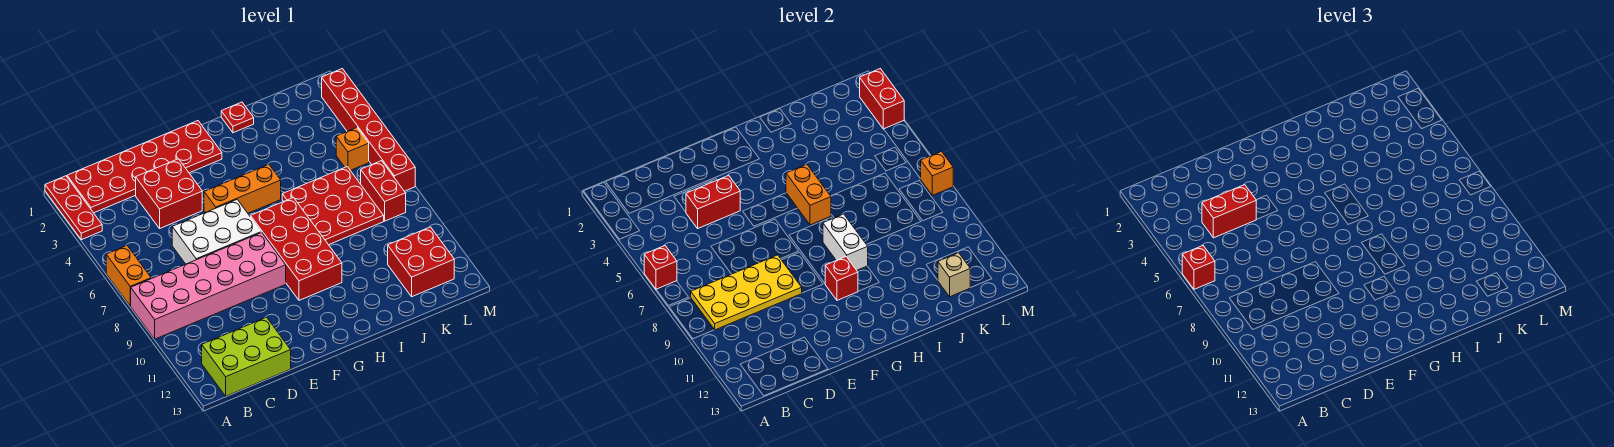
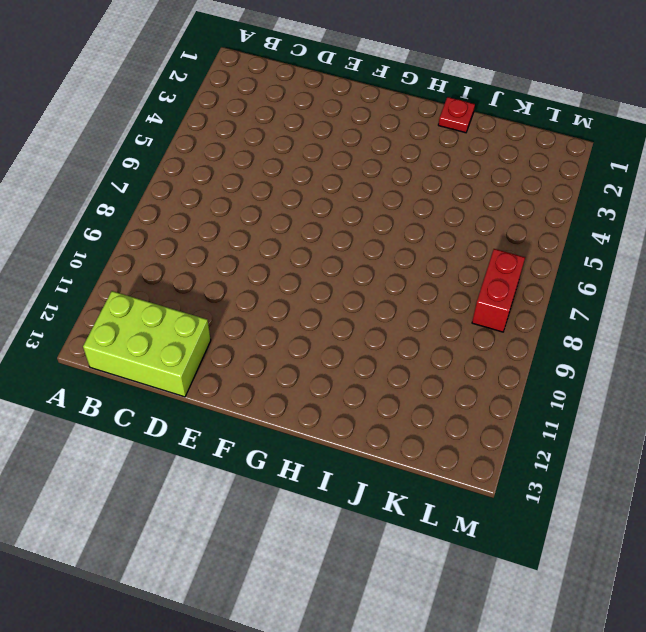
none -> red plate A1:A3 level 1
none -> orange brick A6:A7 level 1
none -> pink brick A8:F9 level 1

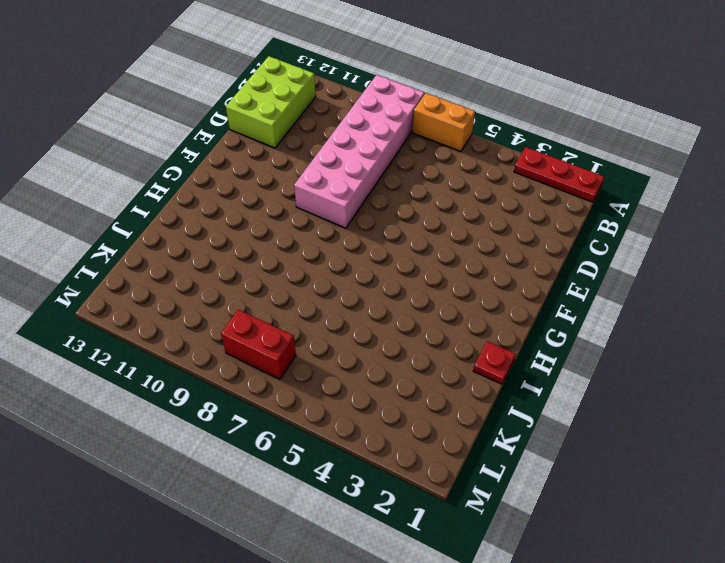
none -> red plate B1:G2 level 1
none -> red brick D3:E4 level 1
none -> white brick D6:F7 level 1

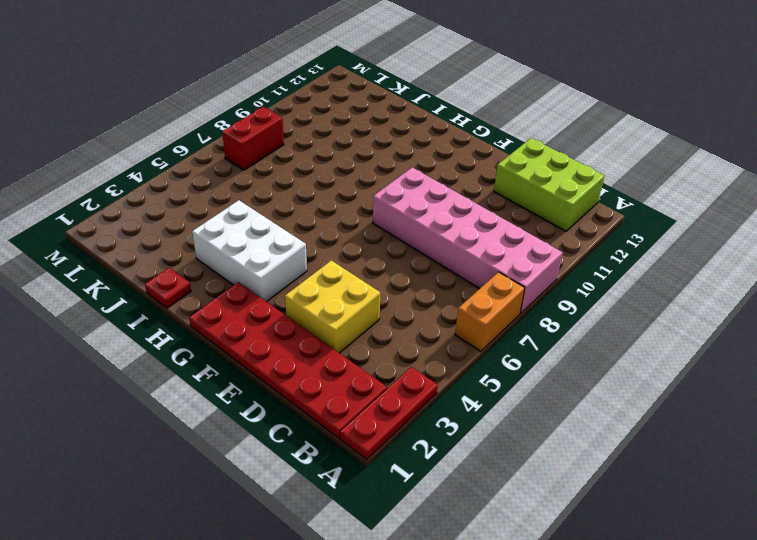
yellow brick D3:E4 level 1 -> red brick D3:E4 level 1
white brick G3:I4 level 1 -> white brick D6:F7 level 1
none -> orange brick F5:H5 level 1
none -> red brick G7:H10 level 1
none -> red plate I6:K8 level 1

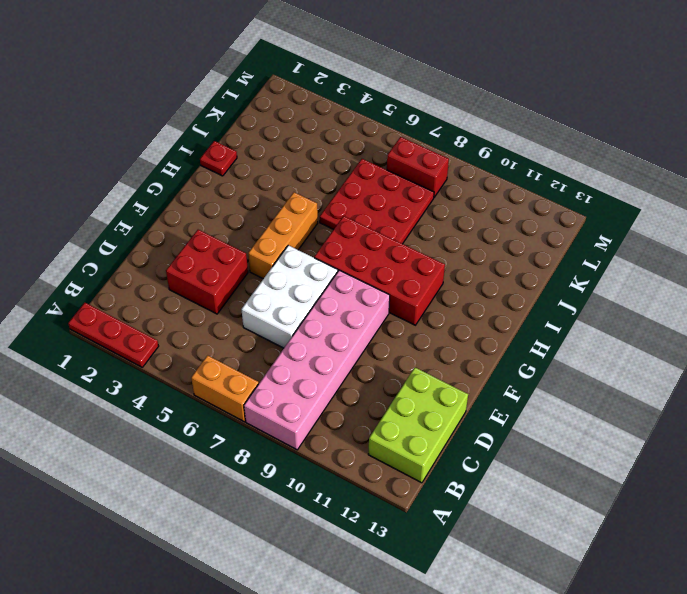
none -> red plate B1:G2 level 1
none -> red brick K11:L12 level 1
none -> orange brick L5 level 1

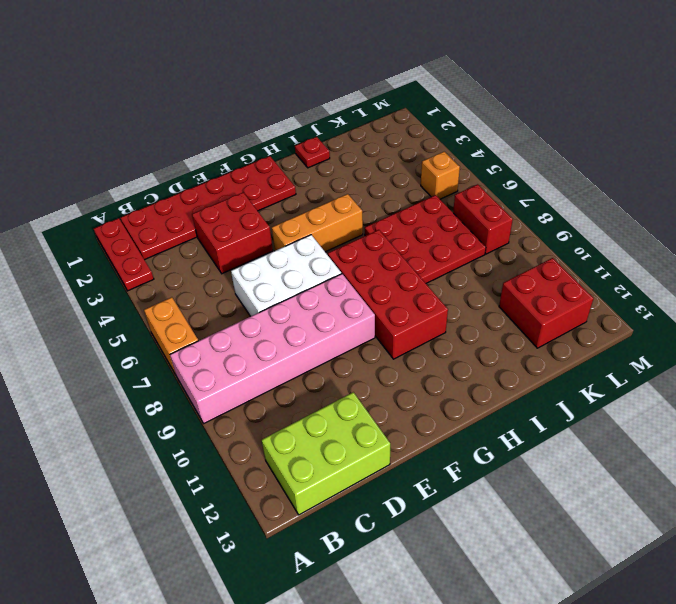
none -> red brick M2:M7 level 1
none -> red brick A6 level 2
none -> yellow plate B8:E9 level 2

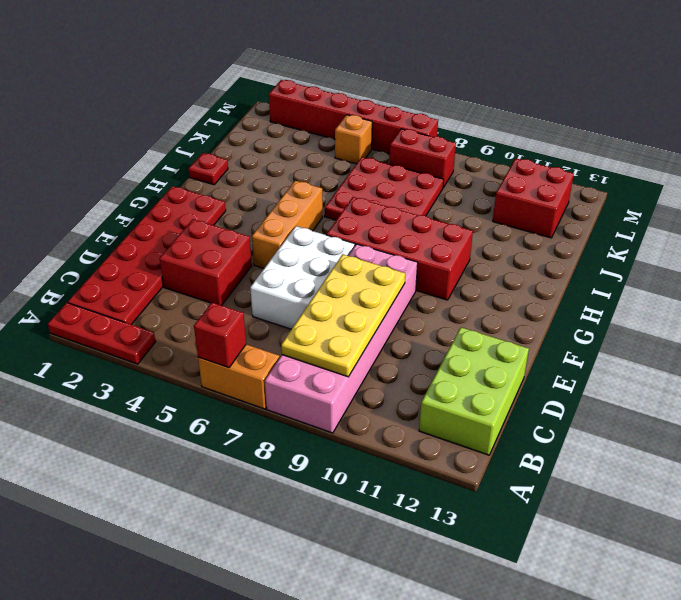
none -> red brick D4:E4 level 2
none -> red brick G10 level 2
none -> orange brick H5:H6 level 2

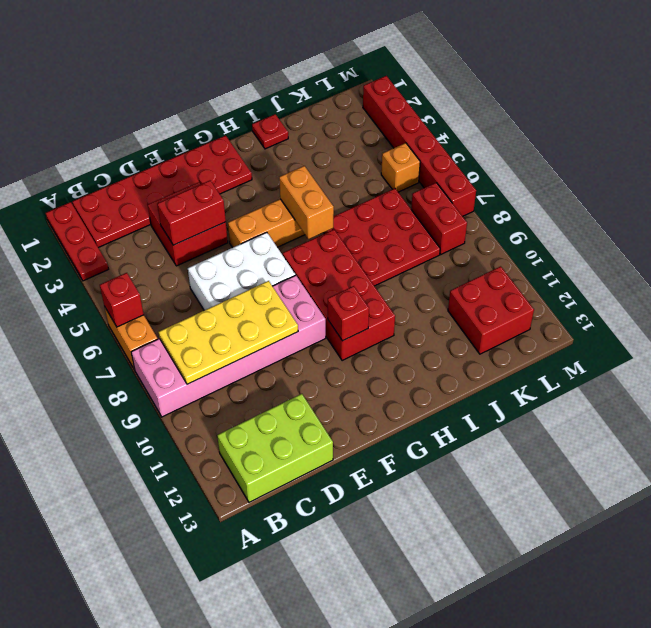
none -> white brick H8:H9 level 2
none -> tan brick K12 level 2
none -> red brick M2:M3 level 2

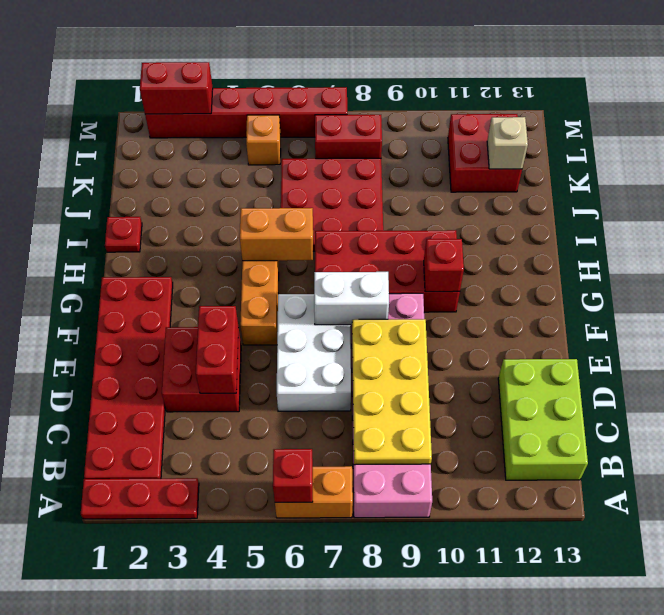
white brick F7:F8 level 2 -> white brick H8:H9 level 2
none -> orange brick M7 level 2
none -> red brick A6 level 3
none -> red brick C4:D4 level 3

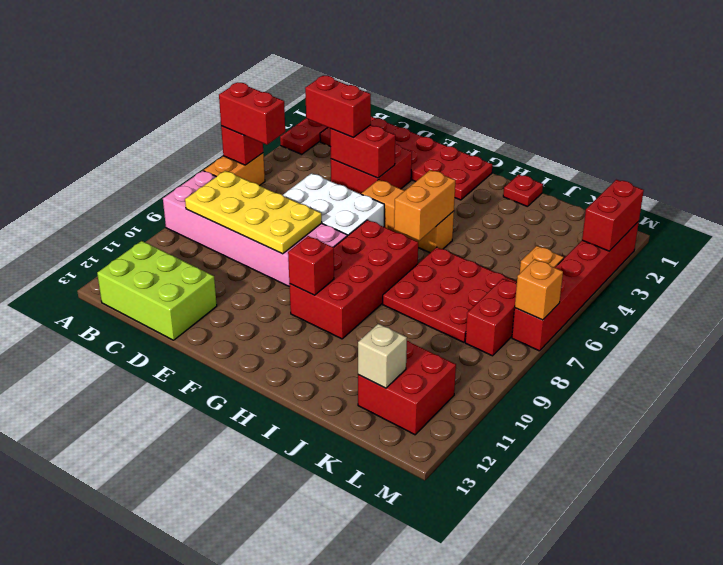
red brick A6:B6 level 3 -> red brick A6 level 3
none -> white brick H8:H9 level 2

